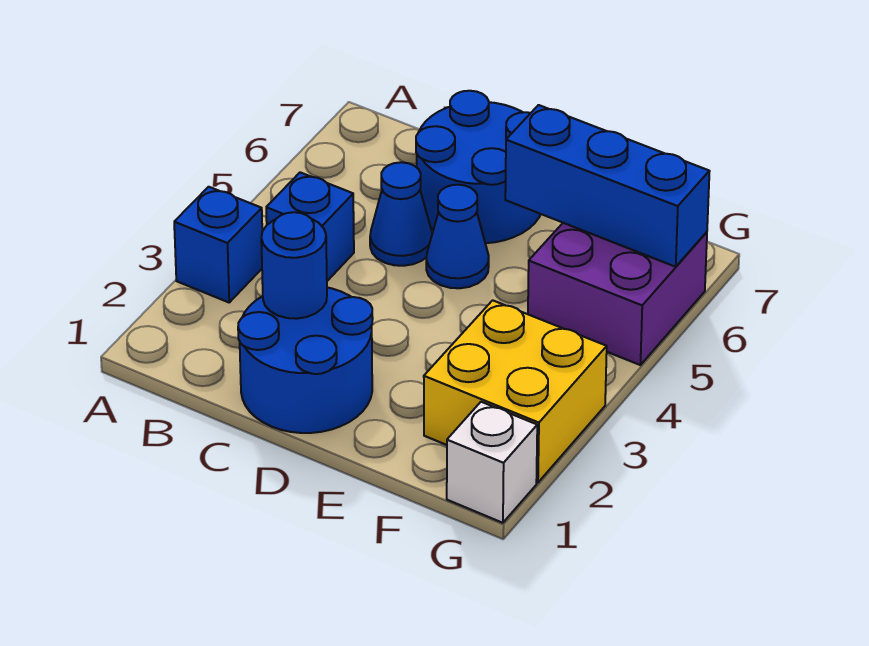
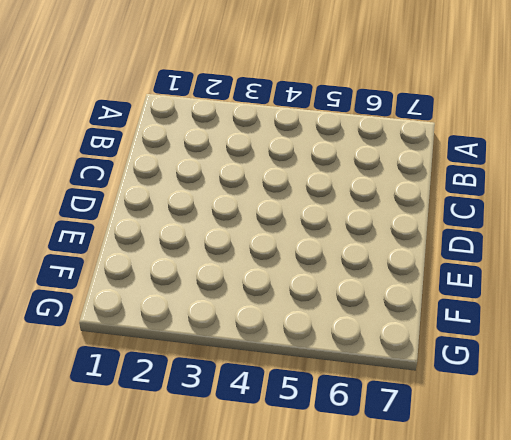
none -> blue brick A3 level 1
none -> blue brick B4 level 1

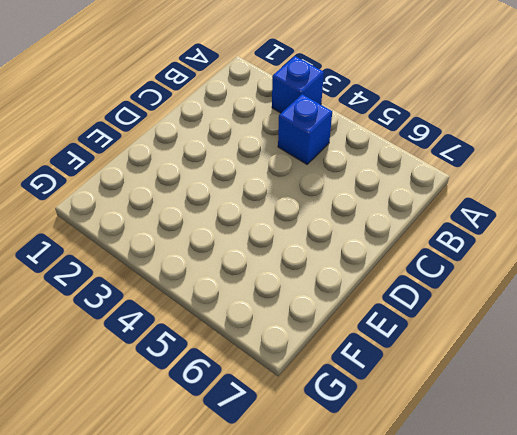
none -> blue round brick C1:D2 level 1
none -> blue cone C5 level 1

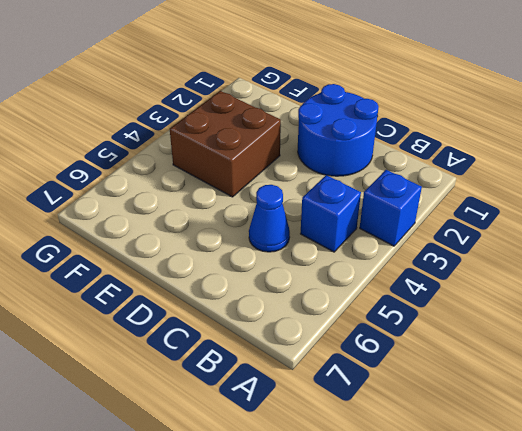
brown brick E3:F4 level 1 -> yellow brick F2:G3 level 1
none -> blue round brick C6:D7 level 1
none -> blue cone D5 level 1

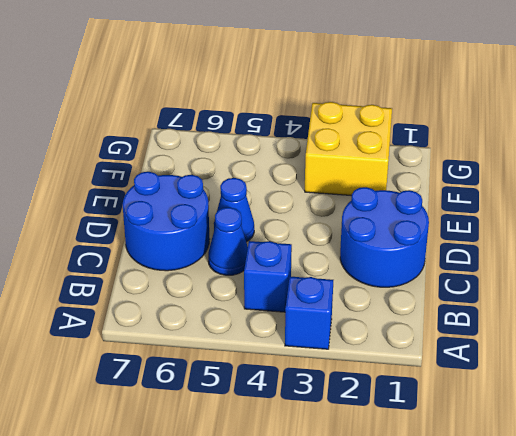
none -> purple brick F5:G6 level 1
none -> white brick G1 level 1

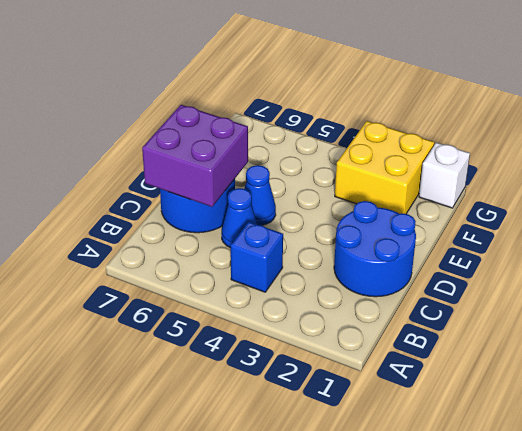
purple brick C6:D7 level 2 -> purple brick F5:G6 level 1
none -> blue brick A3 level 1
none -> blue round brick C2 level 2

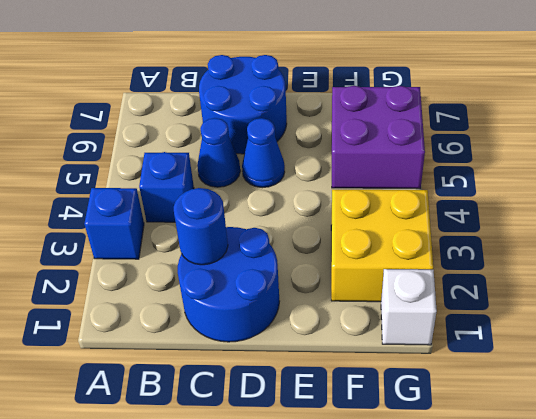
none -> blue brick E6:G6 level 2

